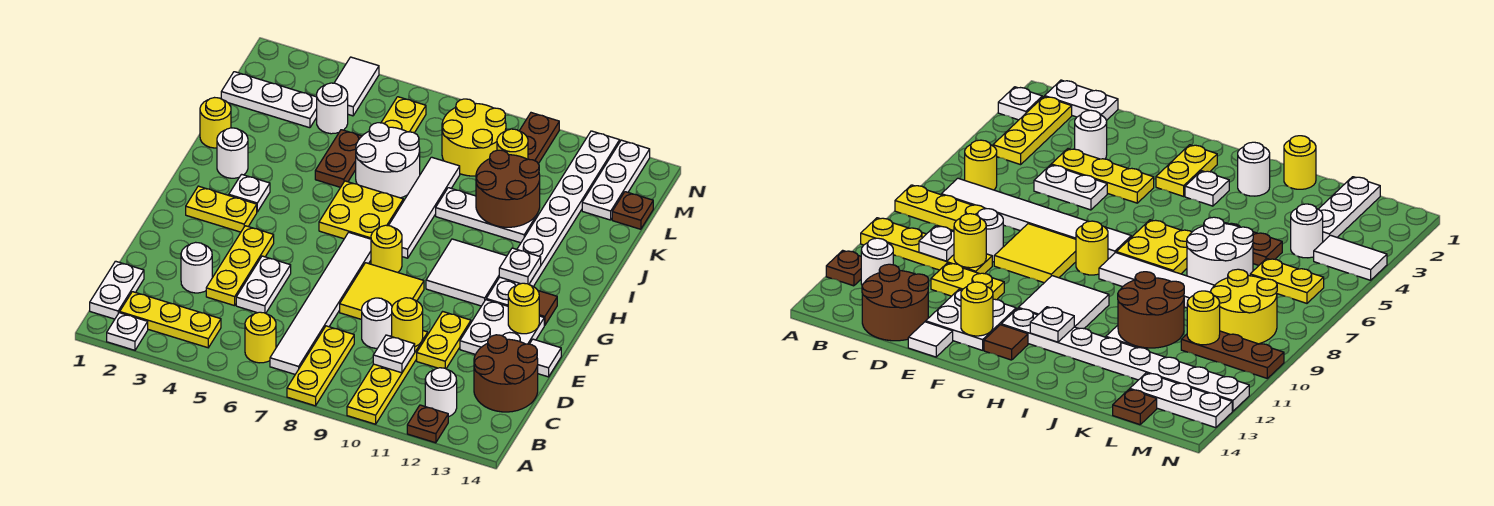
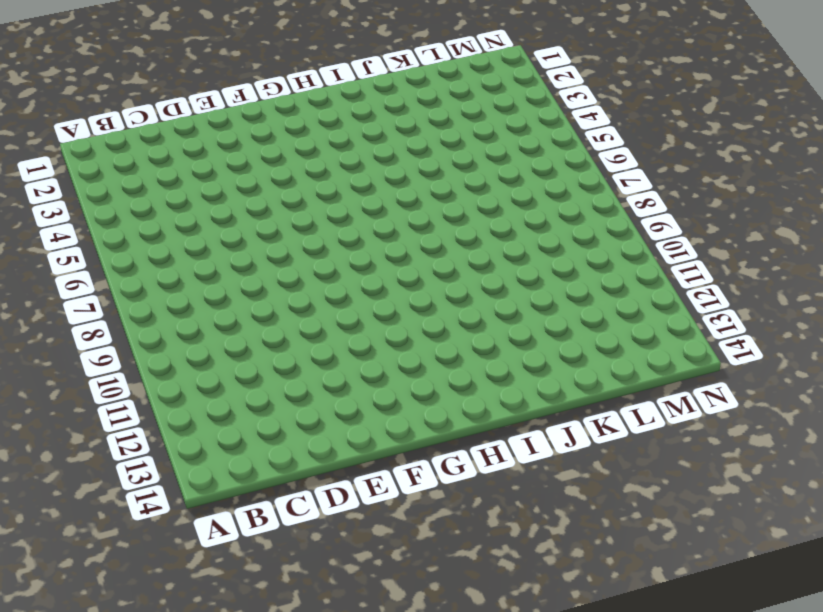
none -> white plate A2 level 1
none -> yellow plate A8:C8 level 1
none -> yellow plate A10:D10 level 1
none -> brown plate A12 level 1

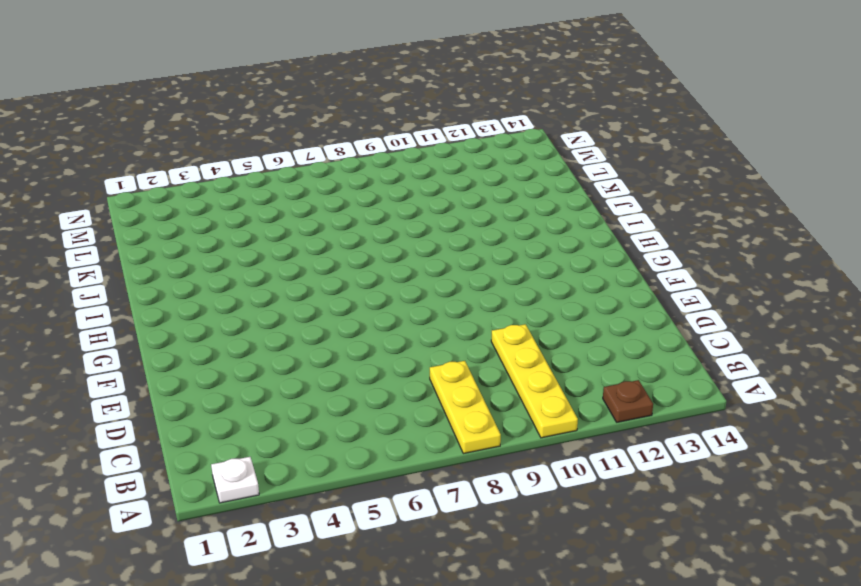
none -> white plate B1:C1 level 1
none -> yellow plate B2:B4 level 1
none -> yellow round brick B6 level 1
none -> white tile B7:G7 level 1

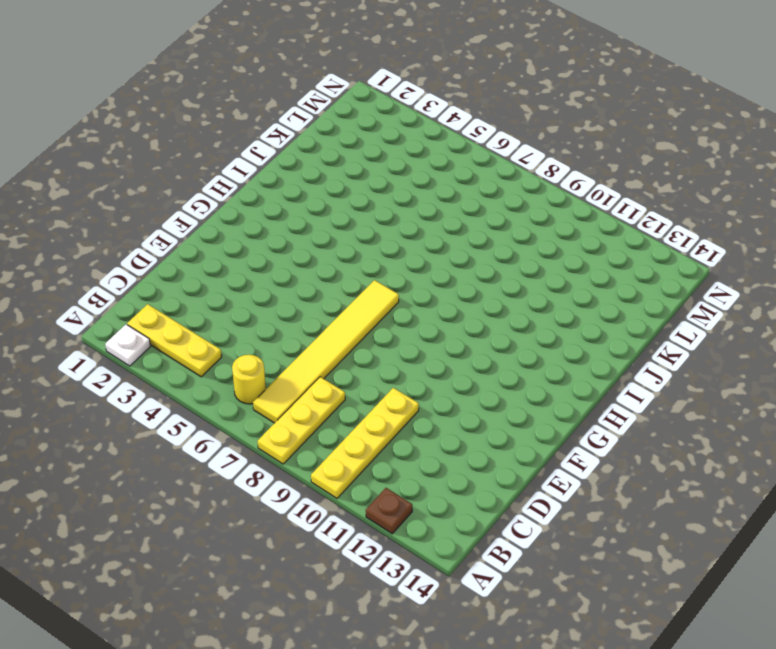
yellow tile B7:G7 level 1 -> white tile B7:G7 level 1
none -> white plate B1:C1 level 1
none -> white round brick B12 level 1
none -> brown round brick C13:D14 level 1
none -> white round brick D3 level 1

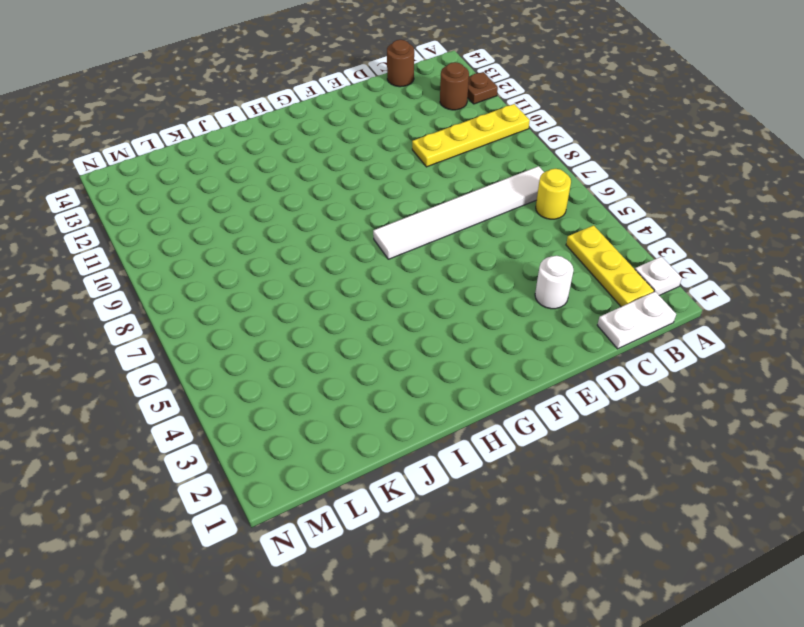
brown round brick B12 level 1 -> white round brick B12 level 1
brown round brick C14 level 1 -> brown round brick C13:D14 level 1
none -> yellow plate A8:C8 level 1
none -> yellow plate D4:F4 level 1
none -> white plate D5:E5 level 1
none -> white round brick D9 level 1

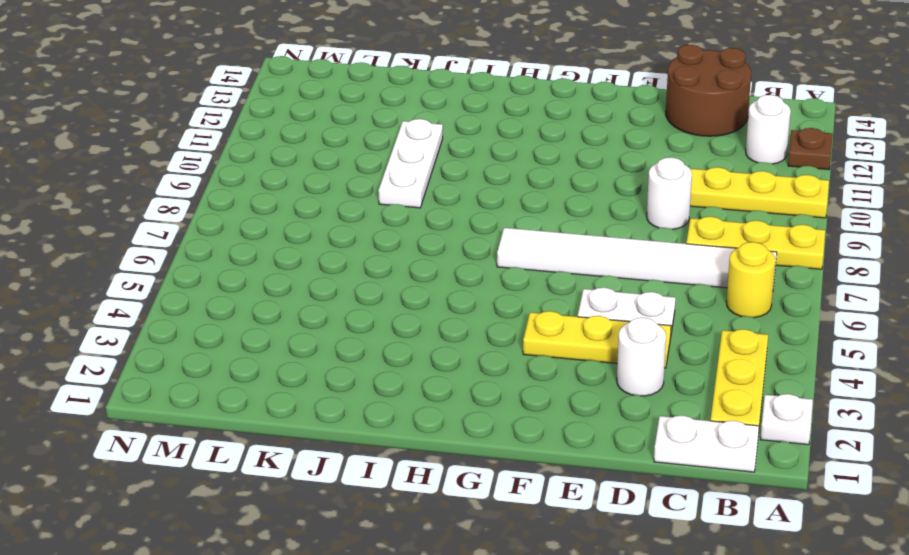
none -> yellow plate D11:E11 level 1
none -> yellow tile E8:F9 level 1
none -> white plate E12:F13 level 1
none -> white tile E14 level 1

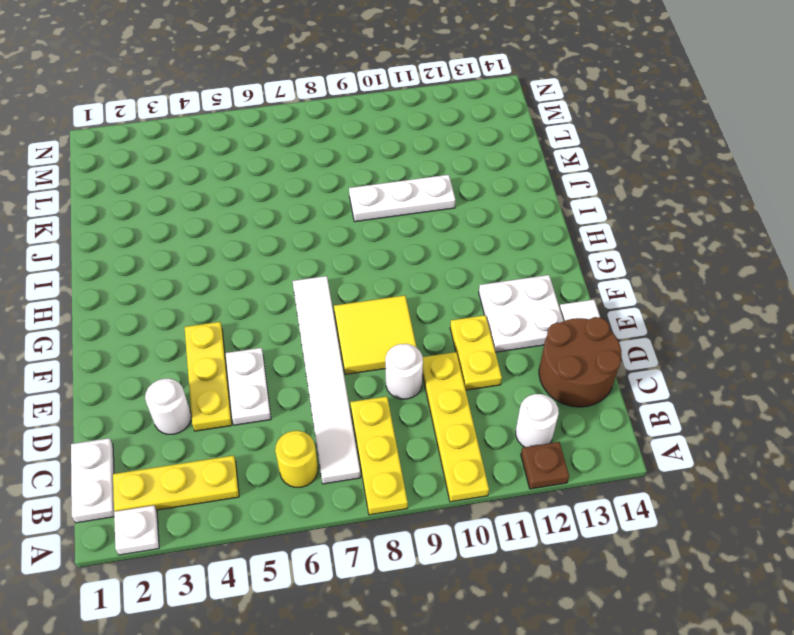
none -> yellow plate G2:G3 level 1
none -> yellow round brick G8 level 1
none -> white tile G10:H11 level 1
none -> white plate G12:N12 level 1

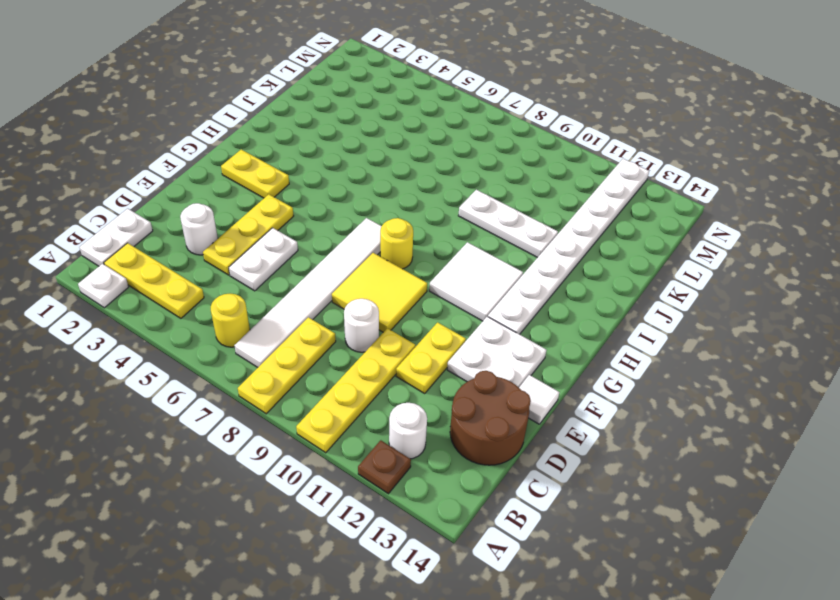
none -> brown tile G13 level 1
none -> white plate H3 level 1
none -> yellow plate H6:I7 level 1
none -> white tile H8:K8 level 1

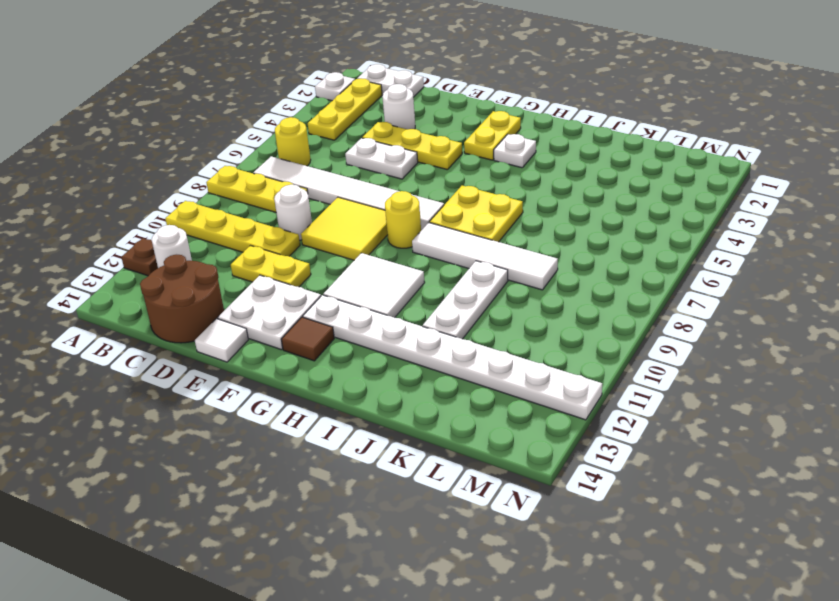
none -> white round brick I2 level 1
none -> yellow round brick J1 level 1
none -> brown plate J5:K5 level 1
none -> white round brick J6:K7 level 1

